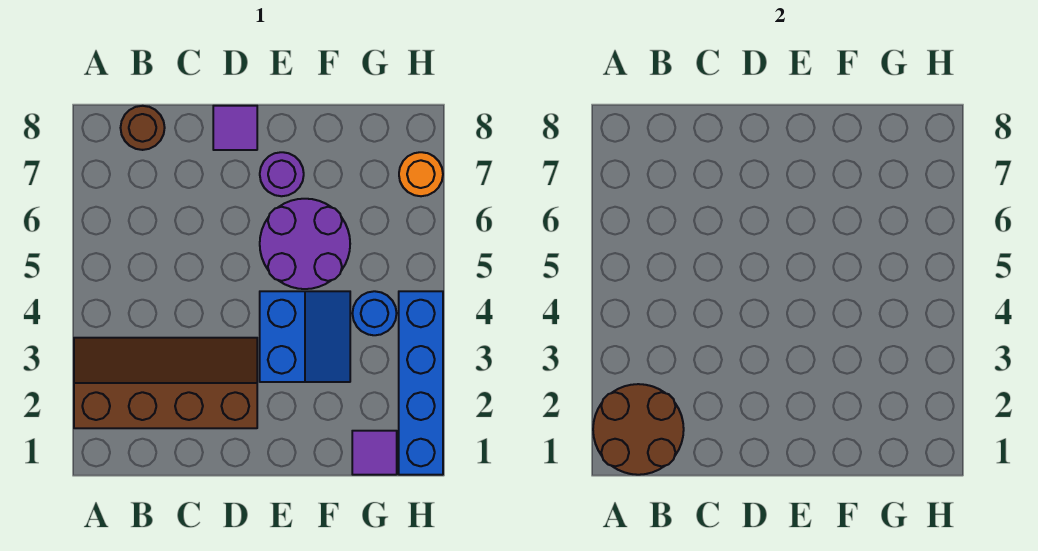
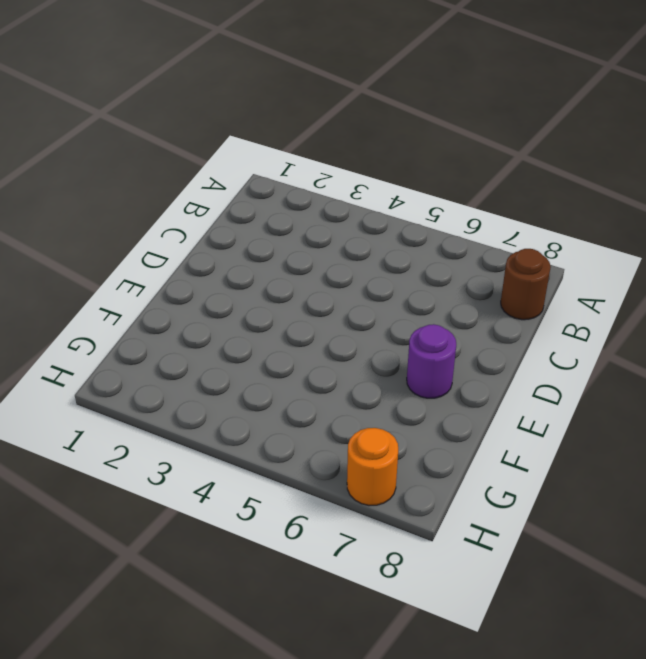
none -> brown slope A2:D3 level 1 top 2
none -> purple tile D8 level 1

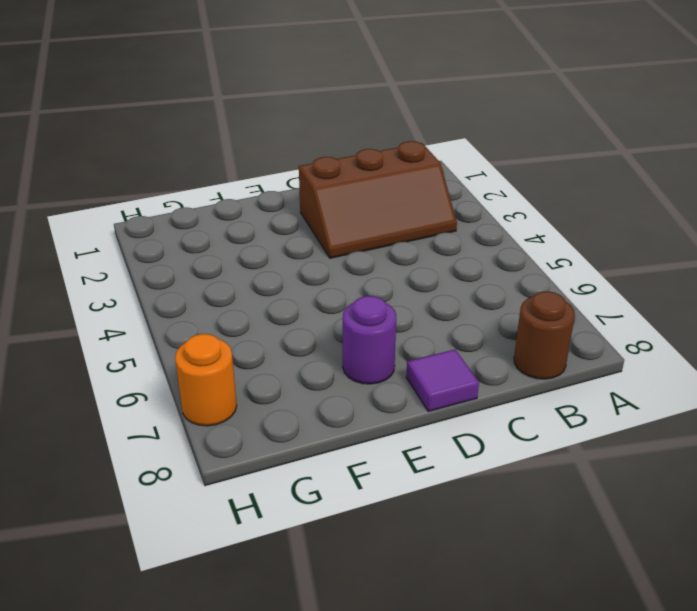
brown slope B2:D3 level 1 top 2 -> brown slope A2:D3 level 1 top 2
none -> blue slope E3:F4 level 1 top E
none -> purple round brick E5:F6 level 1

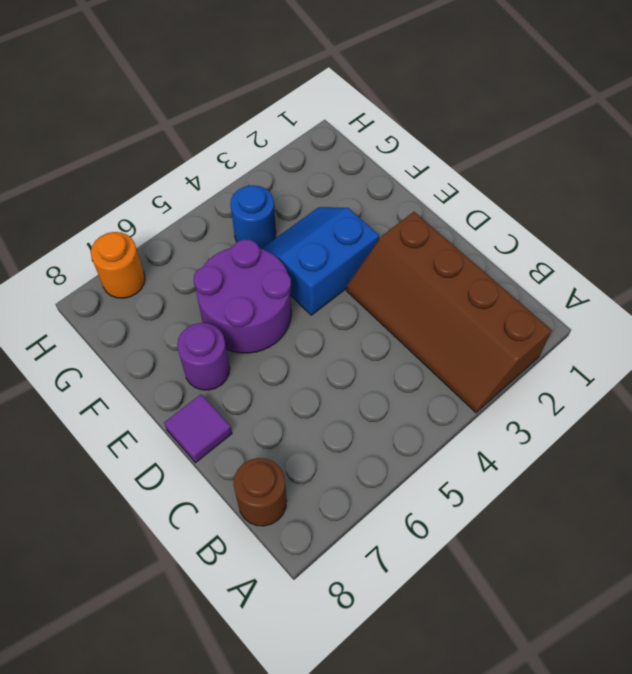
none -> purple tile G1 level 1
none -> blue brick H1:H4 level 1

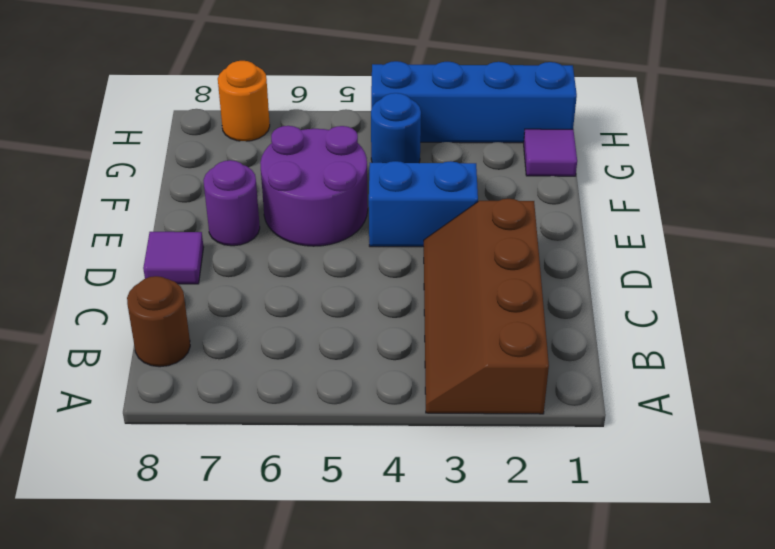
none -> brown round brick A1:B2 level 2

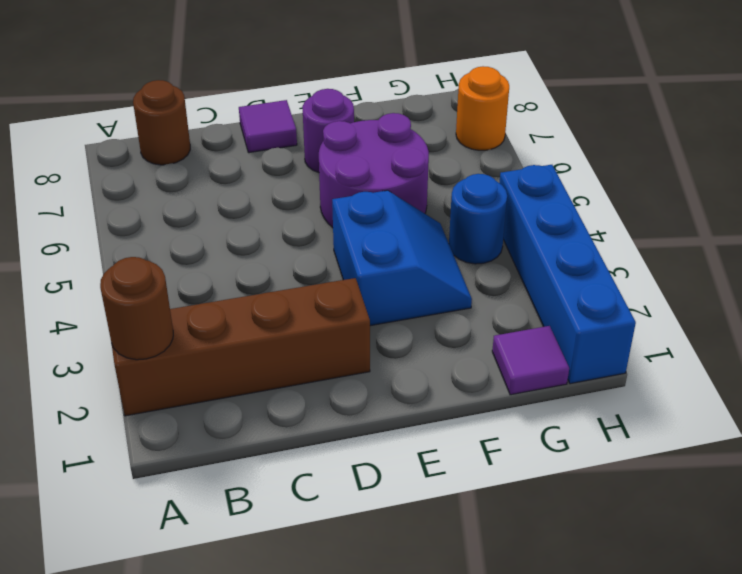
brown round brick A2 level 2 -> brown round brick A1:B2 level 2

